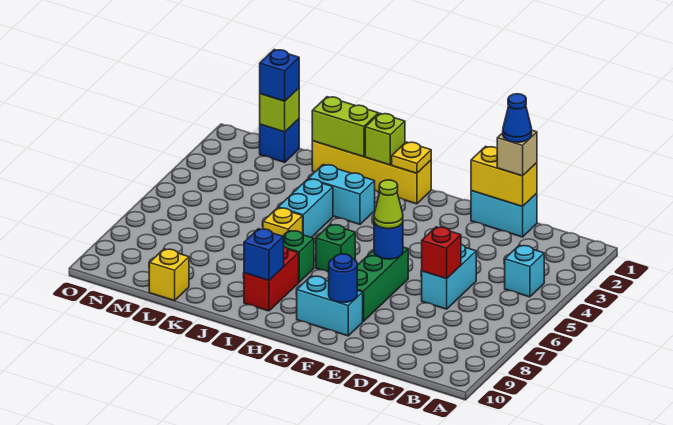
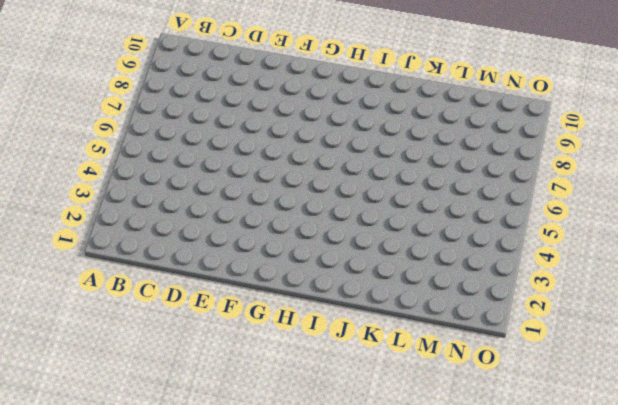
none -> cyan brick B4 level 1
none -> cyan brick D1:E1 level 1
none -> cyan brick D5:D6 level 1

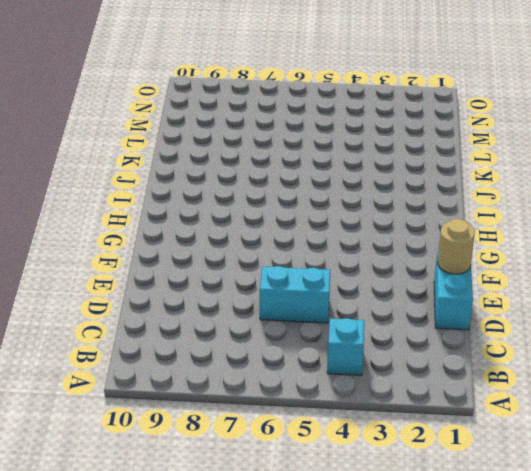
tan round brick E1 level 2 -> yellow brick D1:E1 level 2
none -> green brick F6:F8 level 1
none -> cyan brick F9:G9 level 1
none -> yellow brick H1:K1 level 1

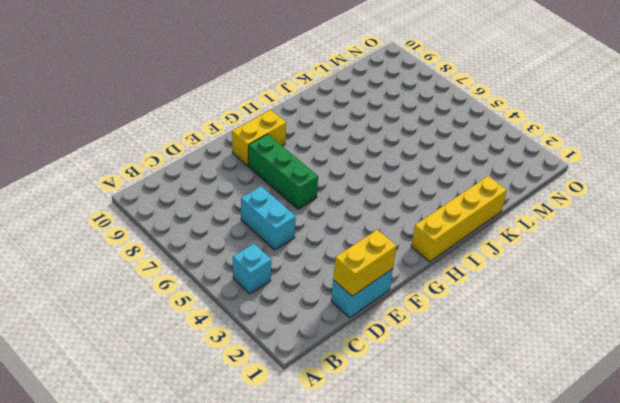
yellow brick F9:G9 level 1 -> cyan brick F9:G9 level 1
none -> green brick H6 level 1
none -> cyan brick I3:J3 level 1
none -> green brick I7 level 1

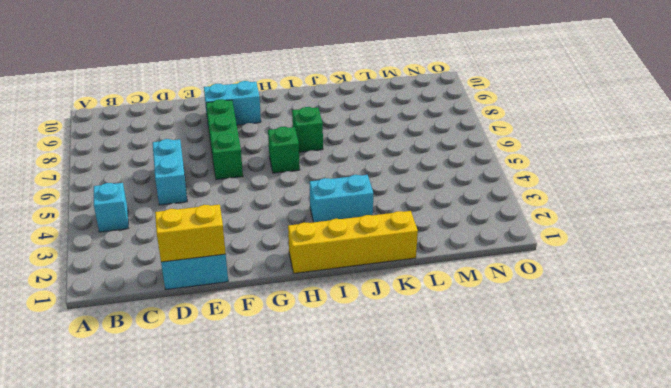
none -> red brick I8:I9 level 1
none -> cyan brick J4:J5 level 1
none -> yellow brick J6 level 1

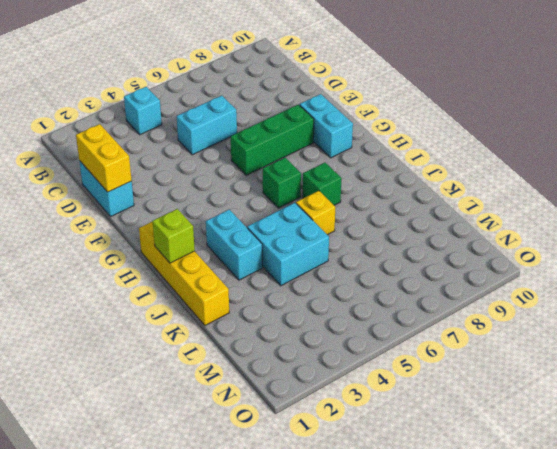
cyan brick J4:K5 level 1 -> cyan brick J4:J5 level 1
none -> red brick I8:I9 level 1
none -> yellow brick L10 level 1
none -> blue brick M1 level 1

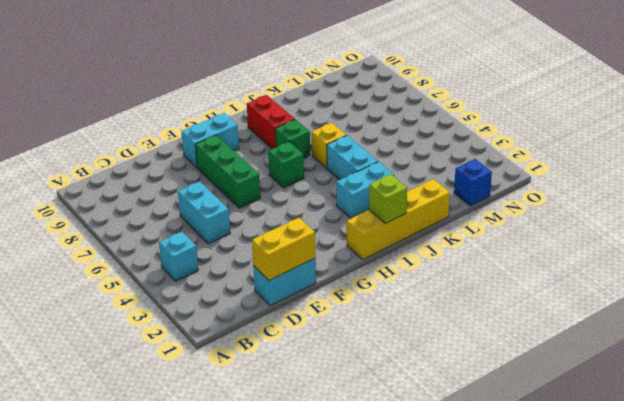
none -> yellow brick L10 level 1
none -> red brick D6 level 2
none -> blue round brick F6 level 2

